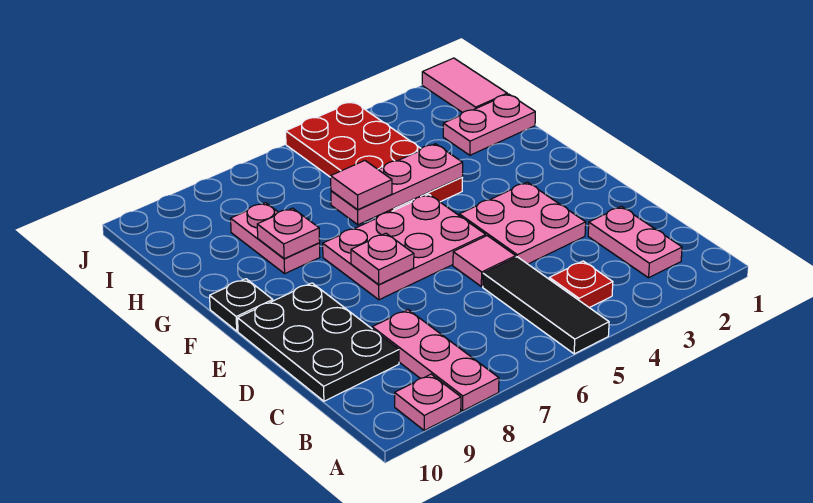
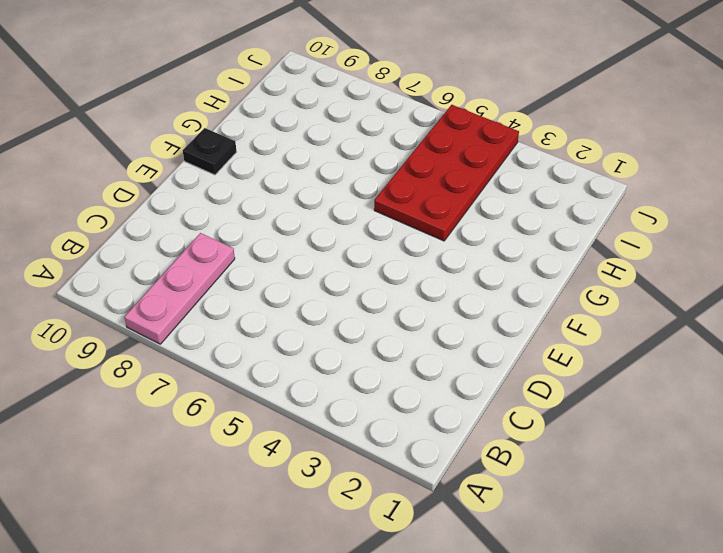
none -> black tile A5:C5 level 1
none -> pink plate A9 level 1
none -> pink plate B2:C2 level 1

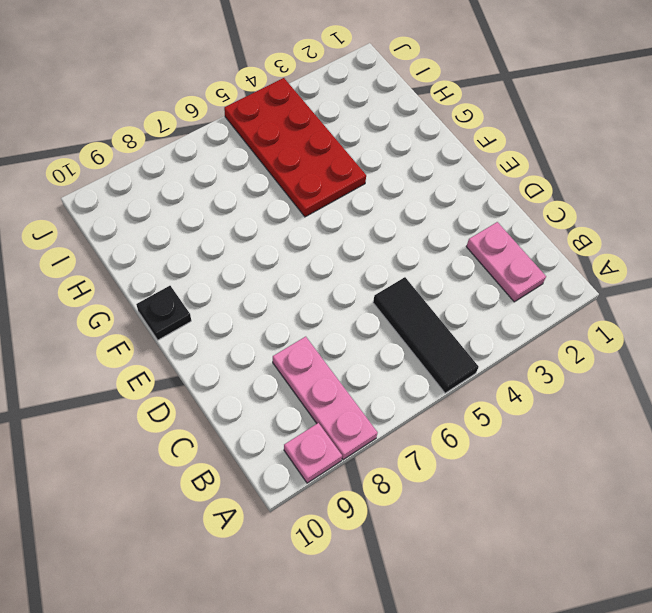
none -> red plate B4 level 1
none -> black plate C9:E10 level 1
none -> pink plate D3:E4 level 1

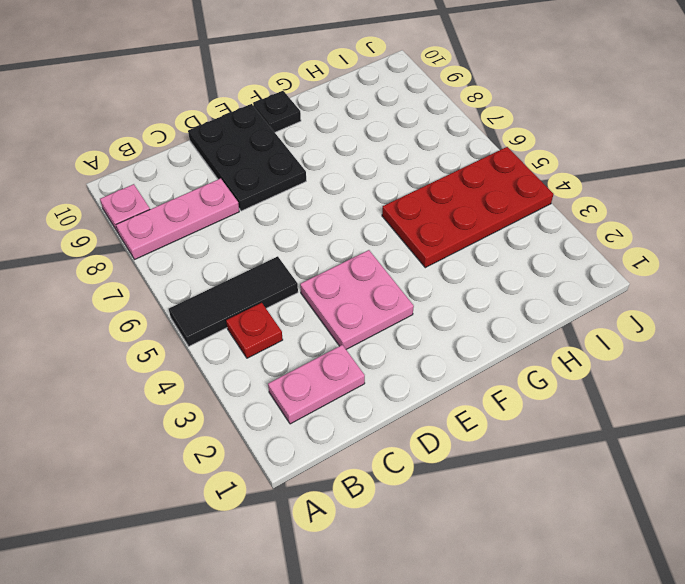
black plate D8:E10 level 1 -> black plate C9:E10 level 1
none -> pink tile D5 level 1
none -> pink plate E5:F7 level 1
none -> pink plate G8:H8 level 1

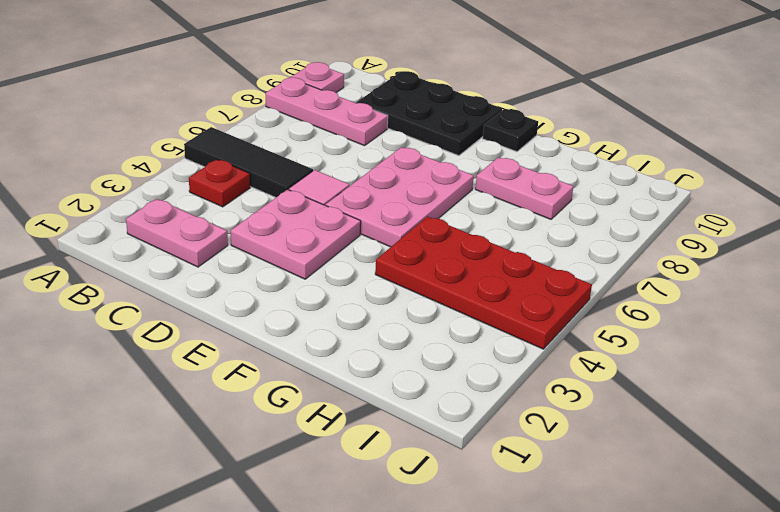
none -> pink plate H1:H2 level 1
none -> pink tile I1:J1 level 1
none -> pink plate E7 level 2

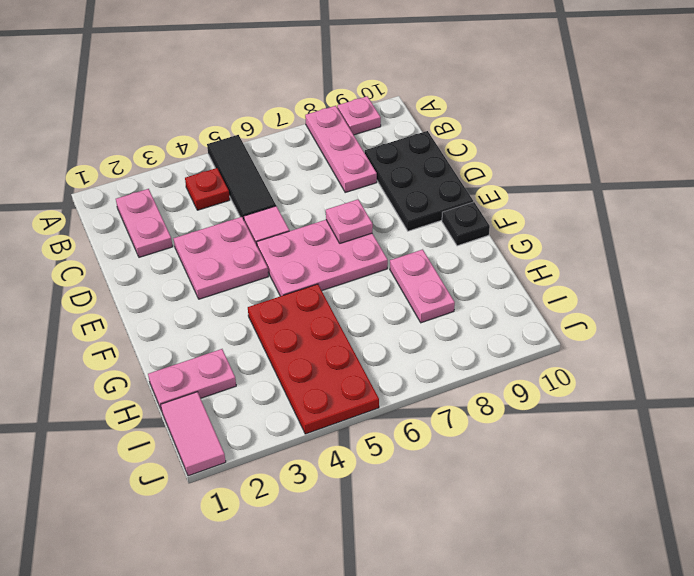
none -> pink plate G4:G6 level 2
none -> pink plate G8 level 2
none -> pink tile G6 level 3

